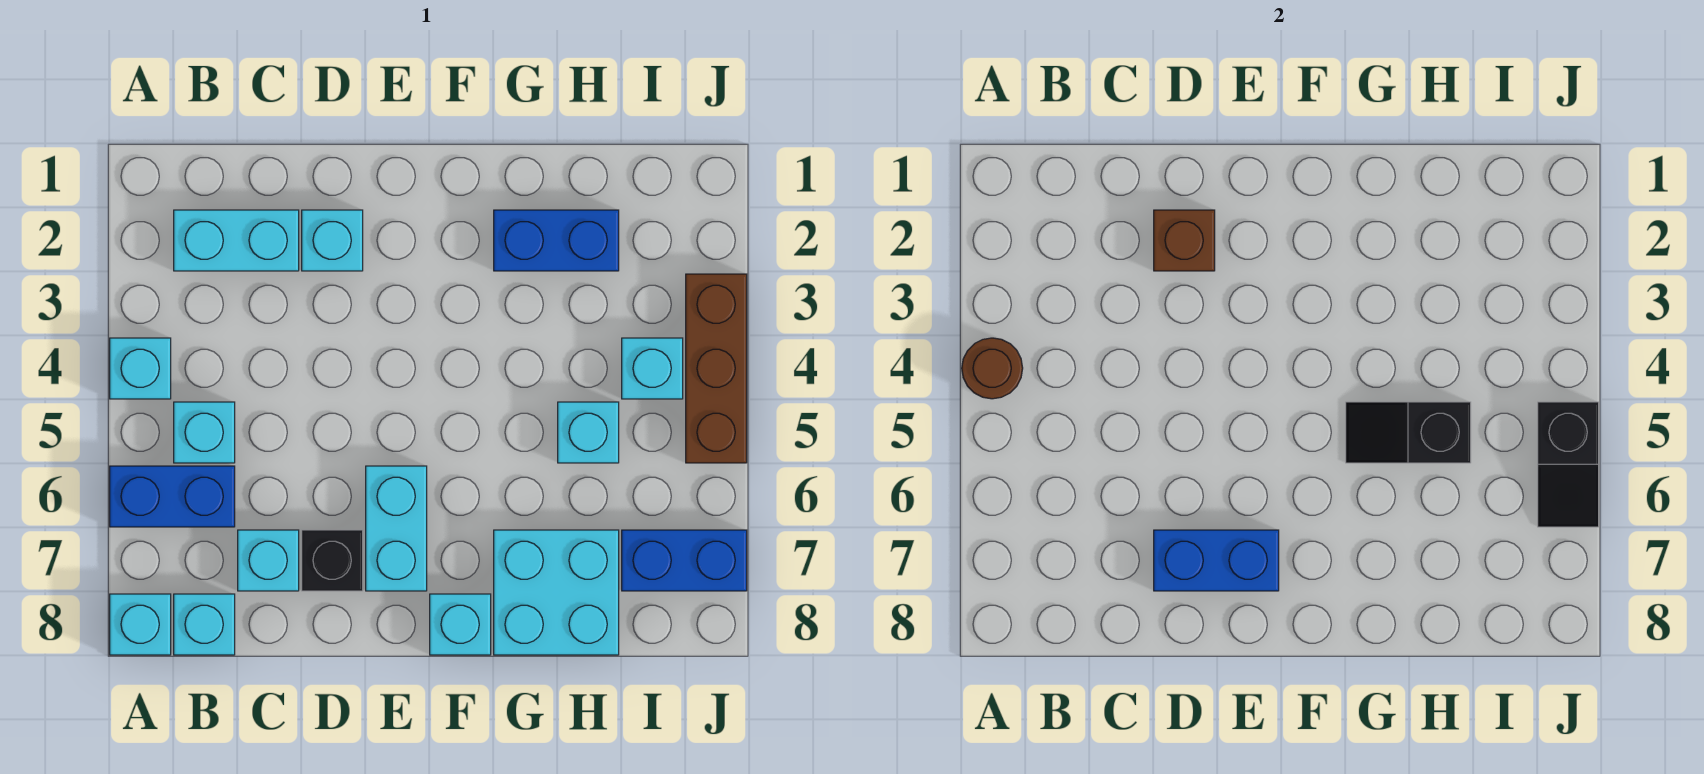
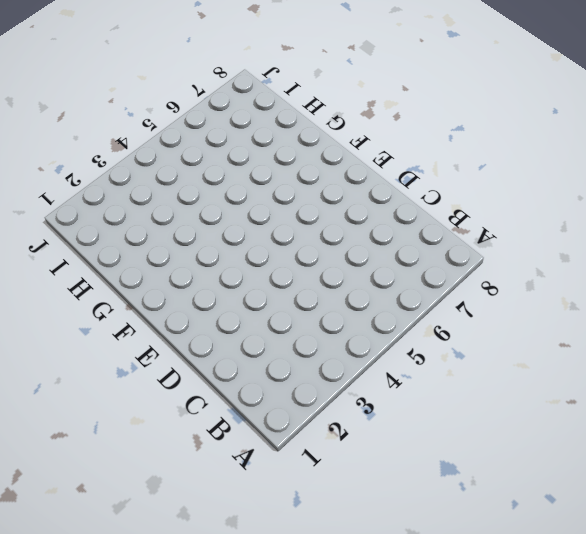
none -> cyan brick A4 level 1
none -> blue brick A6:B6 level 1
none -> cyan brick A8 level 1

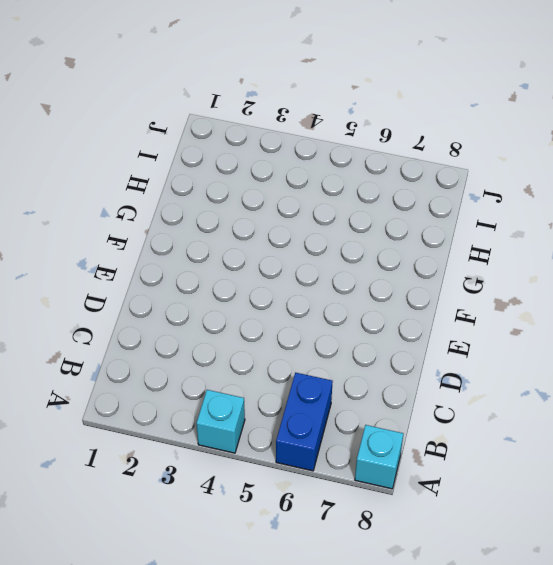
none -> cyan brick B2:C2 level 1
none -> cyan brick B5 level 1
none -> cyan brick B8 level 1

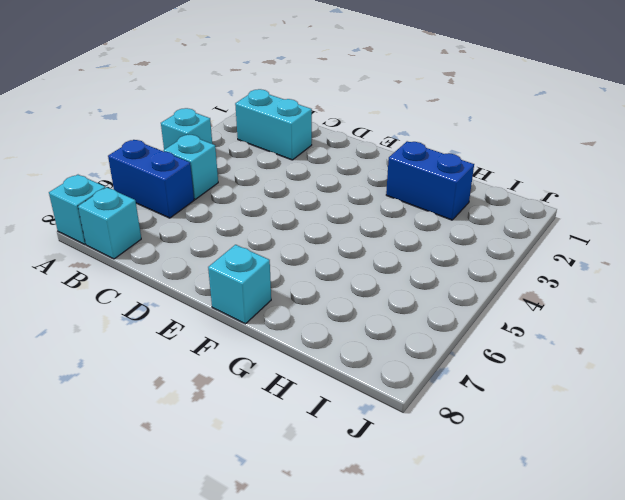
none -> cyan brick C7 level 1
none -> cyan brick D2 level 1
none -> black brick D7 level 1

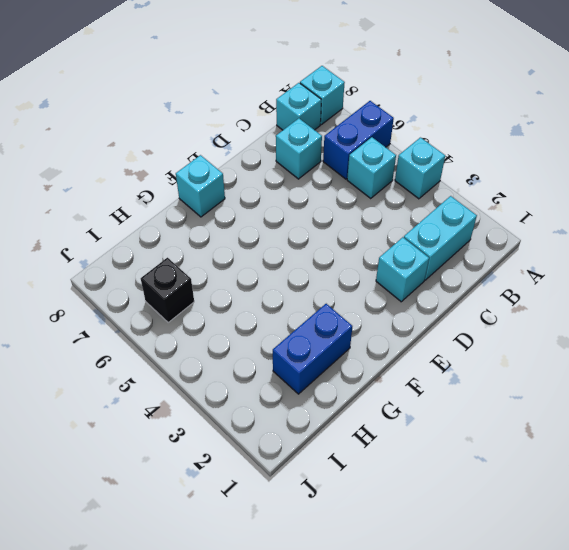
black brick I6 level 1 -> black brick D7 level 1
none -> cyan brick E6:E7 level 1
none -> cyan brick G7:H8 level 1
none -> cyan brick H5 level 1

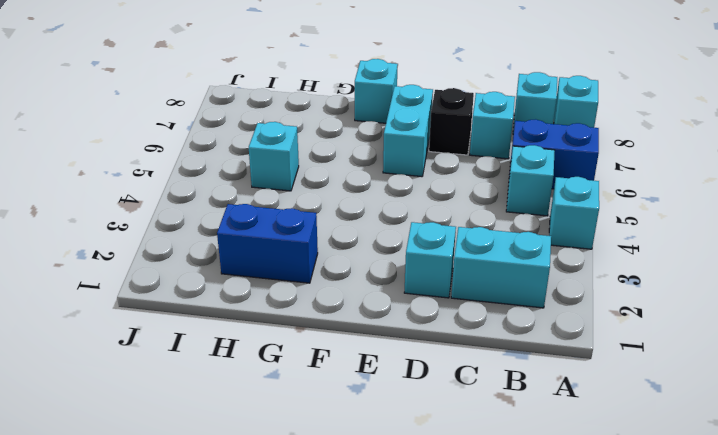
none -> cyan brick G7:H8 level 1
none -> cyan brick I4 level 1
none -> blue brick I7:J7 level 1

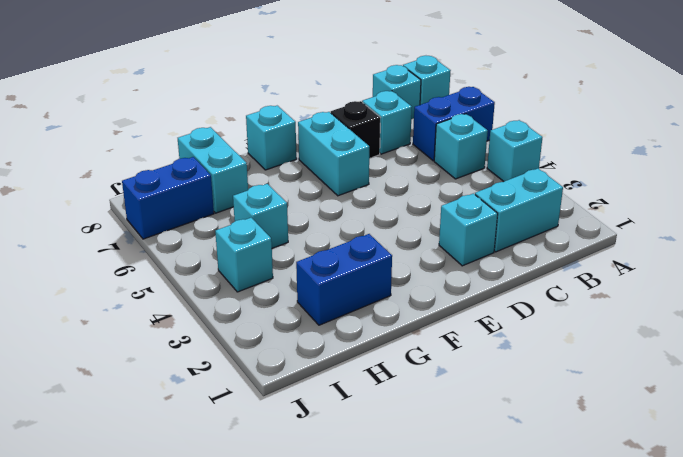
cyan brick H7:H8 level 1 -> cyan brick G7:H8 level 1
none -> brown brick J3:J5 level 1
none -> brown round brick A4 level 2
none -> brown brick D2 level 2

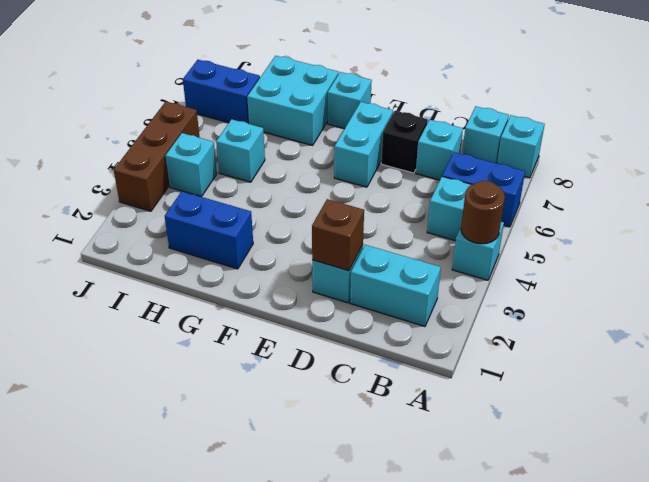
none -> blue brick D7:E7 level 2
none -> black slope G5:H5 level 2 top H
none -> black slope J5:J6 level 2 top 5

